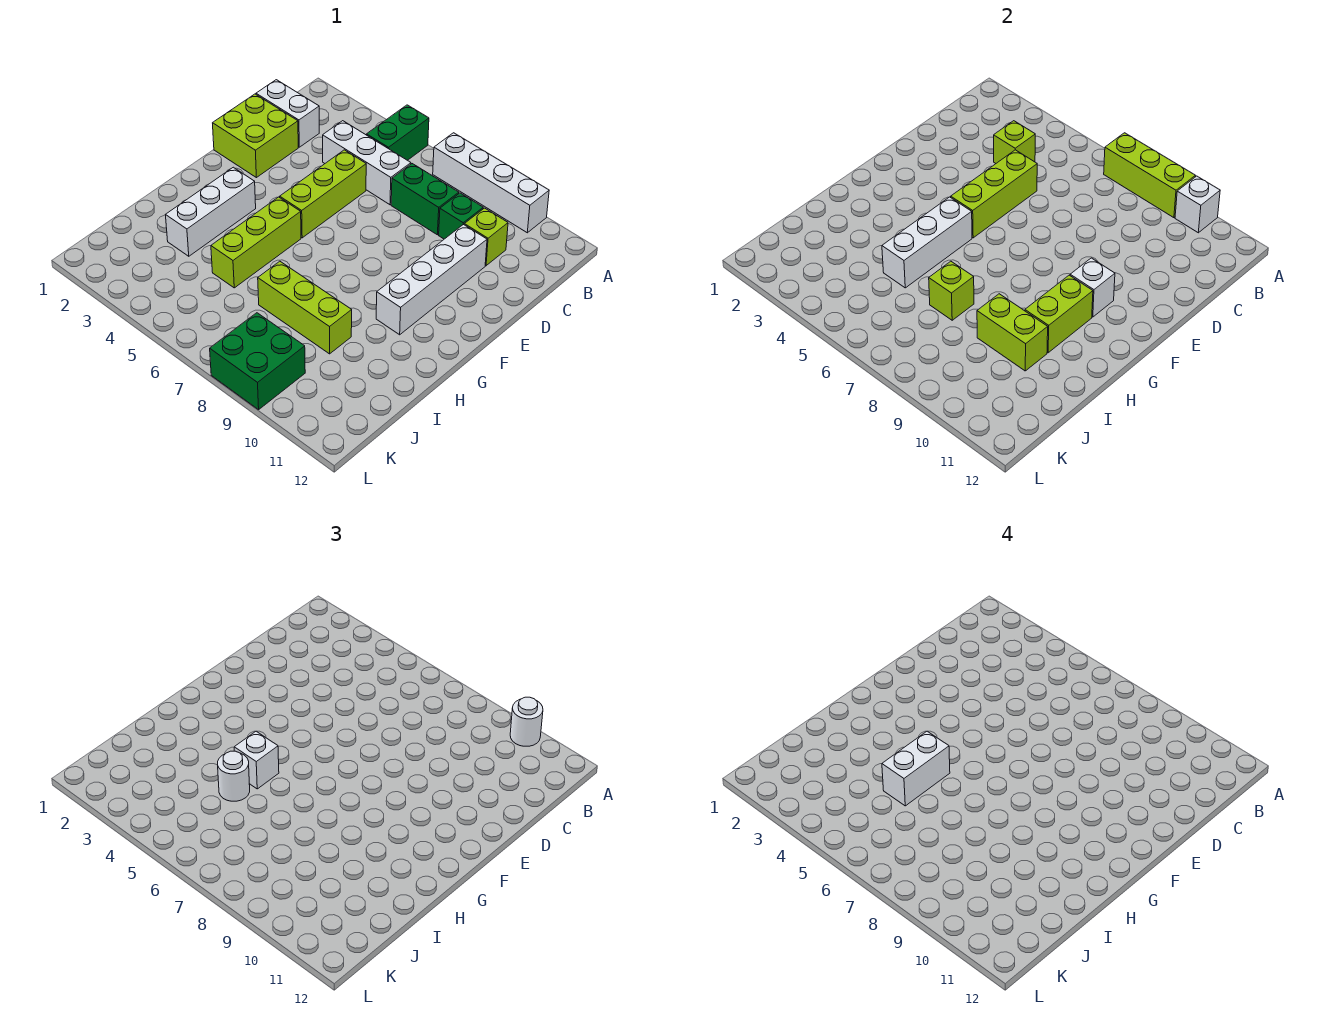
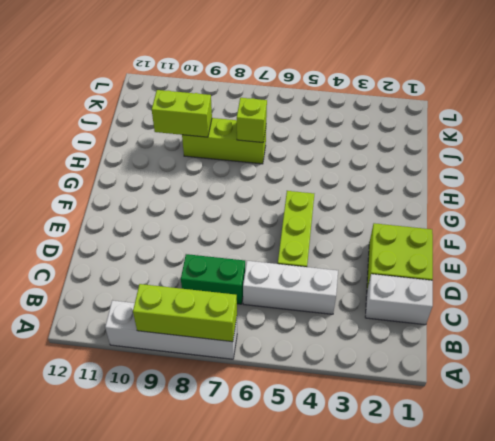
none -> green brick A5:B5 level 1
none -> green brick C9 level 1
none -> lime brick C10 level 1

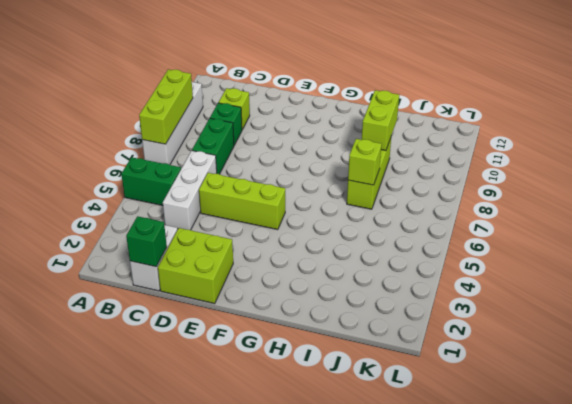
green brick C1 level 2 -> none
none -> white brick D10:G10 level 1
none -> white brick G3:I3 level 1
none -> lime brick G5:I5 level 1

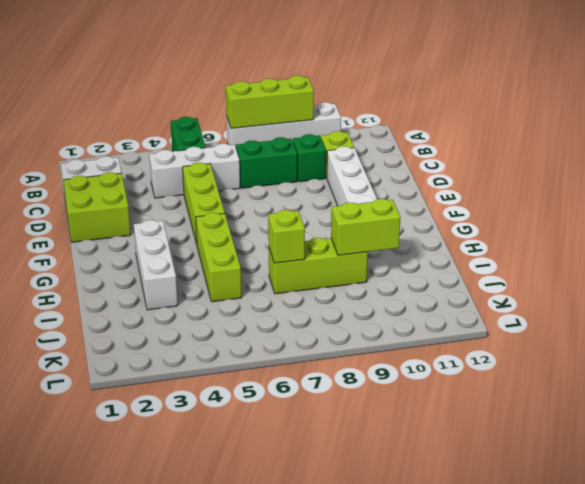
none -> green brick K8:L9 level 1
none -> white brick A10 level 2
none -> lime brick C4 level 2

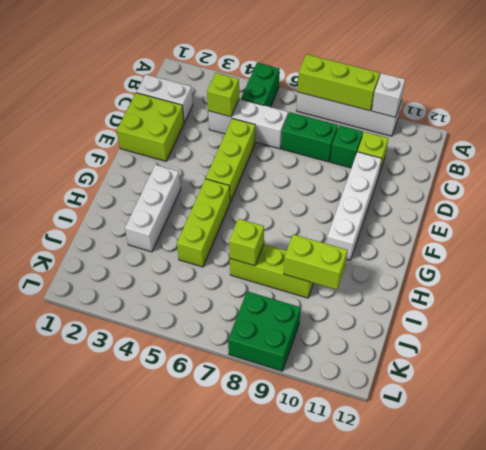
none -> lime brick D5:F5 level 2
none -> white brick F10 level 2
none -> white brick G5:I5 level 2

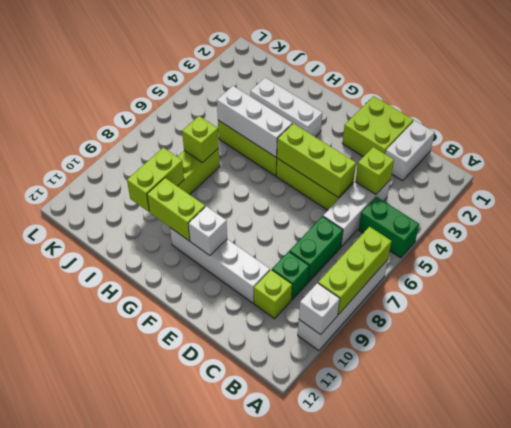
none -> green brick K8:L9 level 1
none -> white round brick A10 level 3
none -> white brick H5 level 3

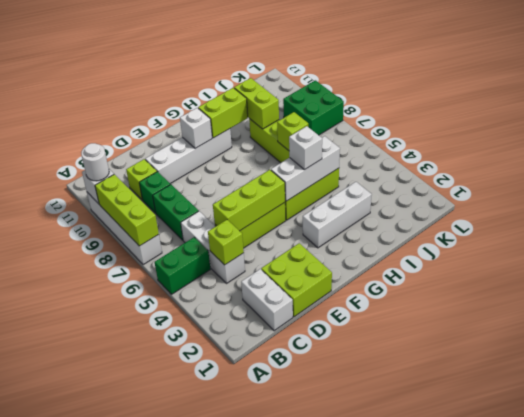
none -> white round brick I5 level 3
none -> white brick H5:I5 level 4

